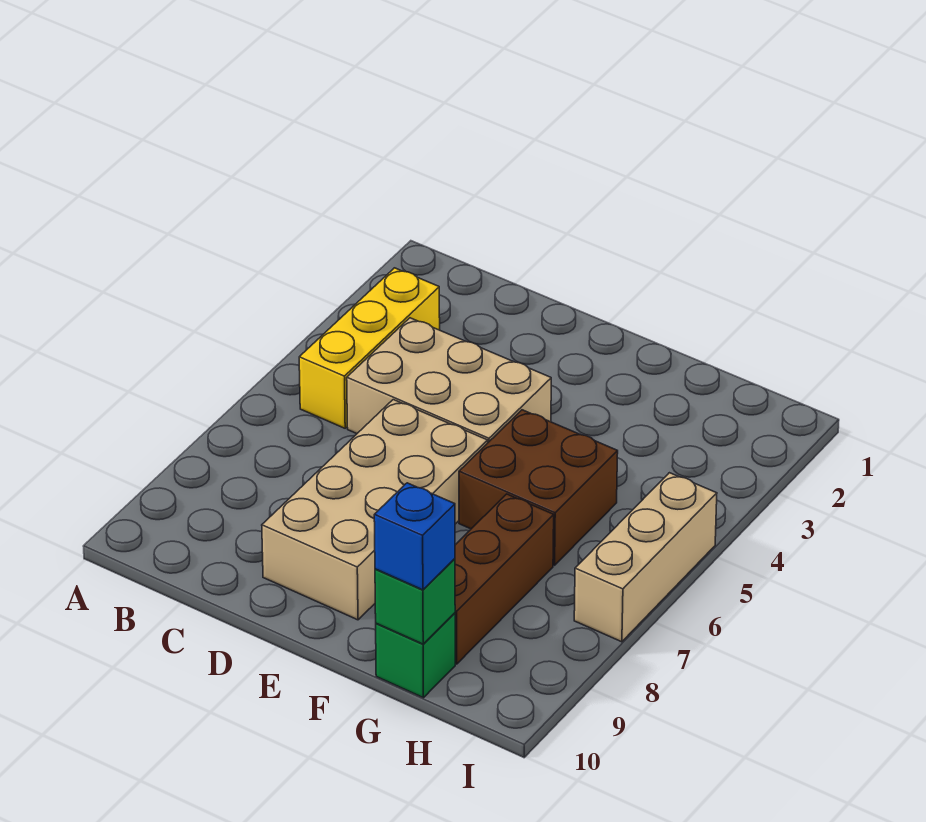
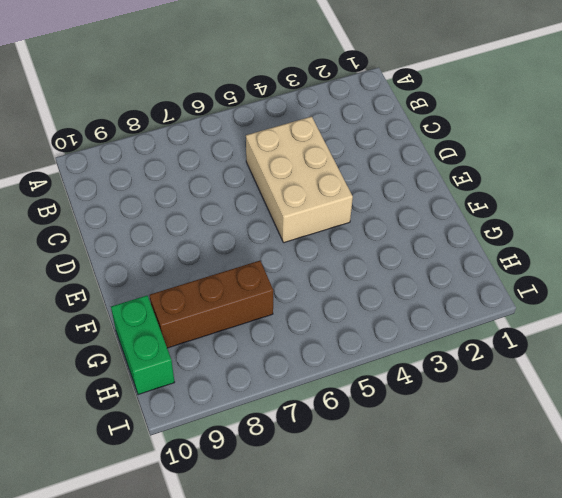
green brick G10:H10 level 1 -> green brick G10 level 1
none -> yellow brick B3:B5 level 1
none -> tan brick D6:E9 level 1

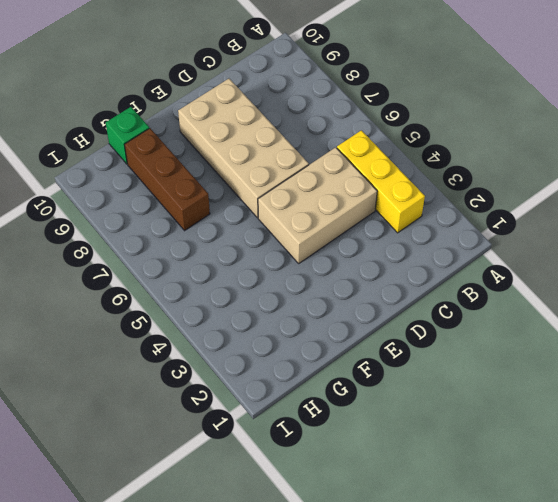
none -> brown brick F5:G6 level 1
none -> tan brick I5:I7 level 1

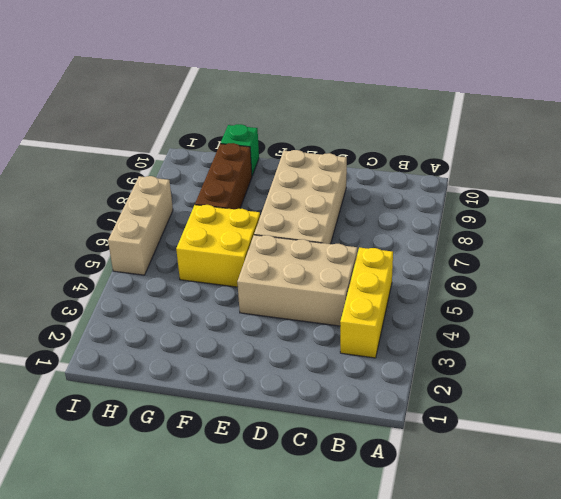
yellow brick F5:G6 level 1 -> brown brick F5:G6 level 1
none -> green brick G10 level 2
none -> blue brick G10 level 3

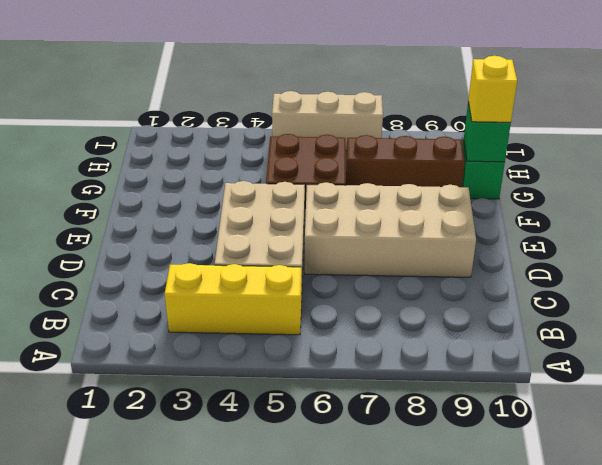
yellow brick G10 level 3 -> blue brick G10 level 3

